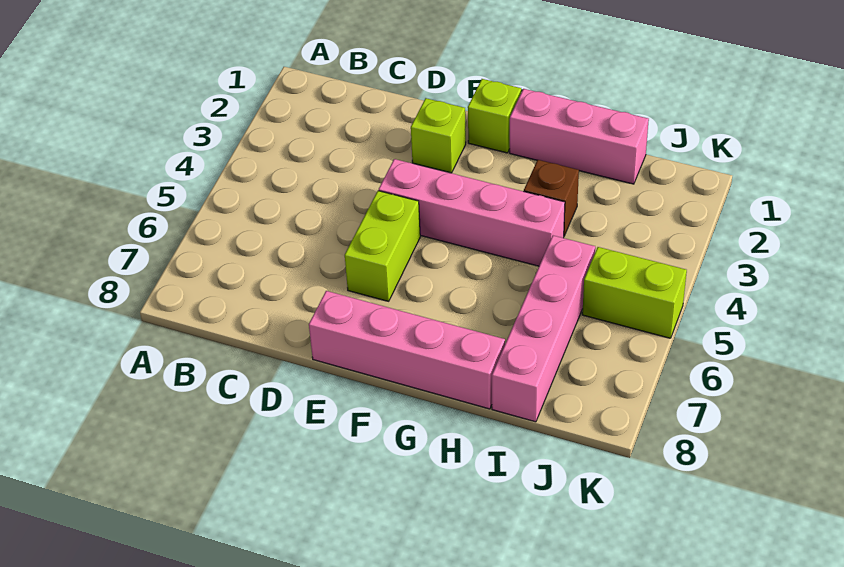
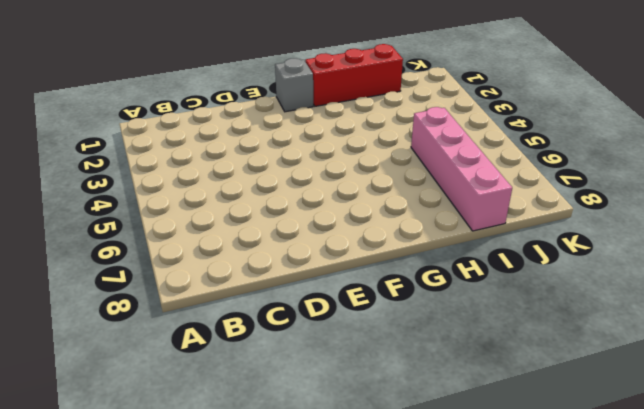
grey brick F1 level 1 -> lime brick F1 level 1
red brick G1:I1 level 1 -> pink brick G1:I1 level 1
none -> lime brick E2 level 1
none -> pink brick E4:H4 level 1

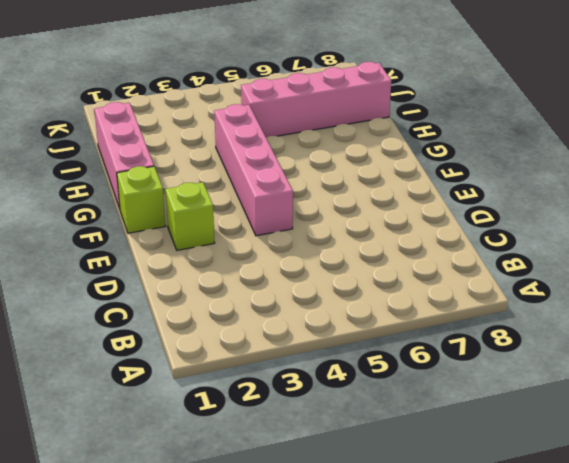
none -> lime brick E5:E6 level 1
none -> pink brick E8:H8 level 1

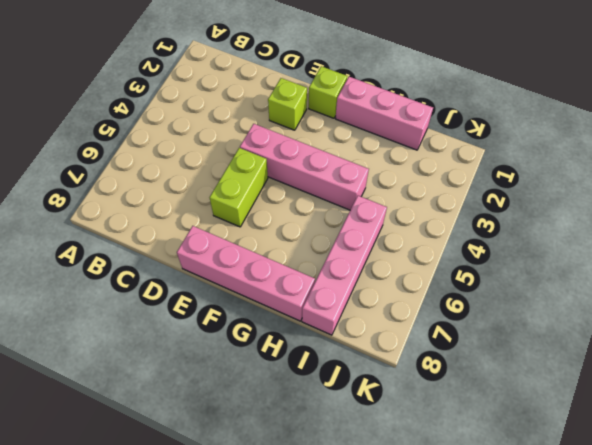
none -> brown brick H3 level 1
none -> lime brick J5:K5 level 1

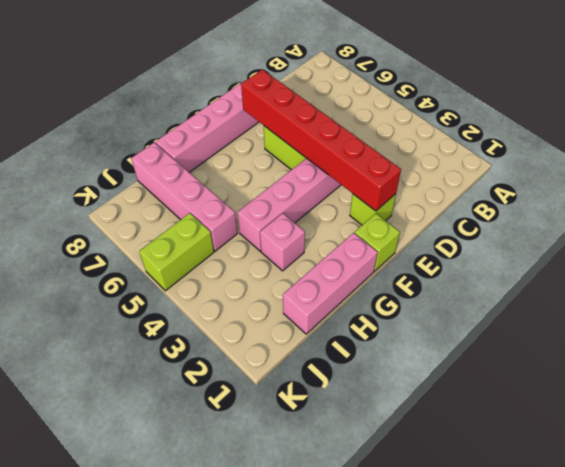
red brick E2:E7 level 2 -> none
pink brick H3 level 1 -> brown brick H3 level 1

